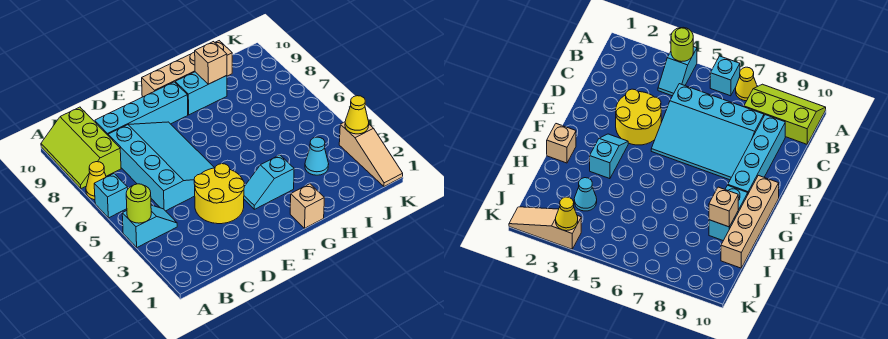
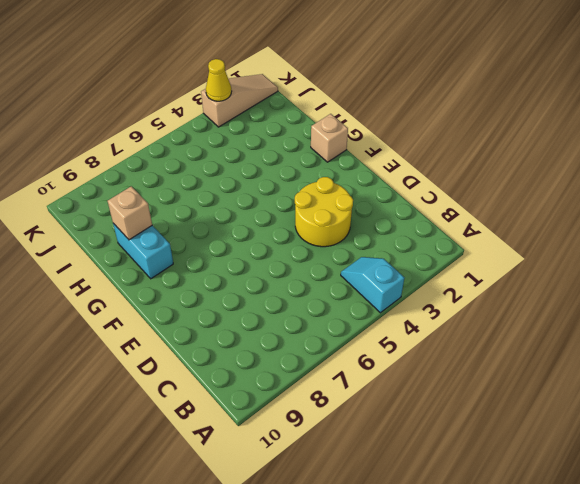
none -> cyan brick A6 level 1
none -> yellow cone A7 level 1
none -> lime slope A8:B10 level 1 top B

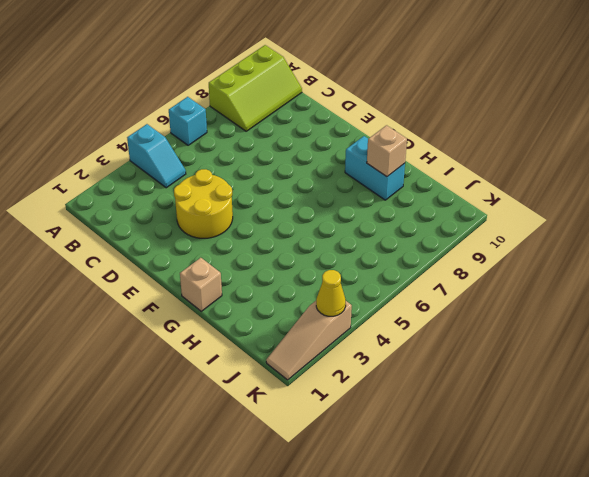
lime slope A8:B10 level 1 top A -> lime slope A8:B10 level 1 top B
none -> yellow cone A7 level 1
none -> cyan slope C5:E8 level 1 top C
none -> cyan brick C9:F9 level 1

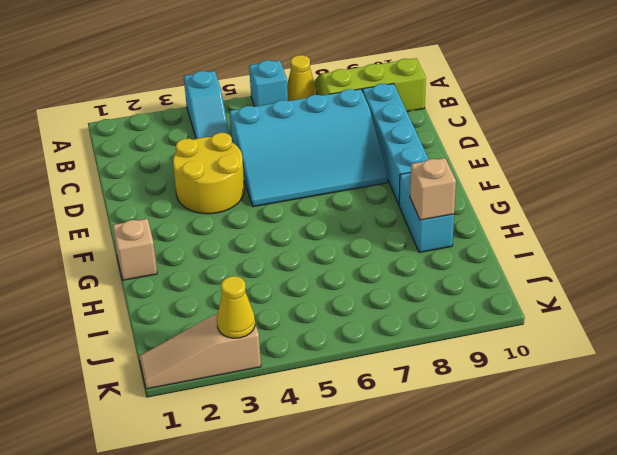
none -> cyan slope F3:G3 level 1 top G
none -> tan brick F10:I10 level 1
none -> cyan cone I3 level 1

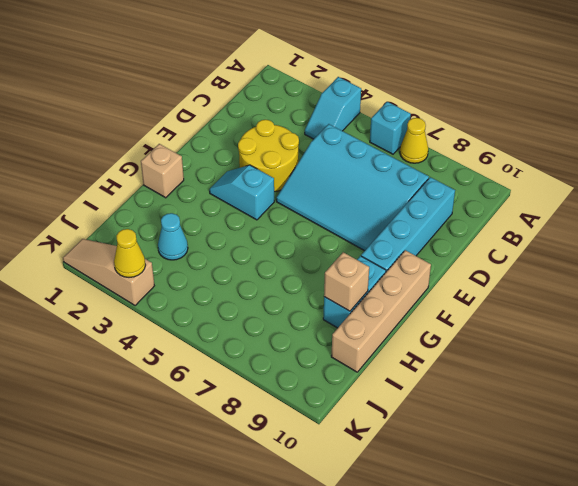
cyan slope F3:F4 level 1 top 4 -> cyan slope F3:G3 level 1 top G
none -> lime slope A8:B10 level 1 top B
none -> lime round brick A4 level 2

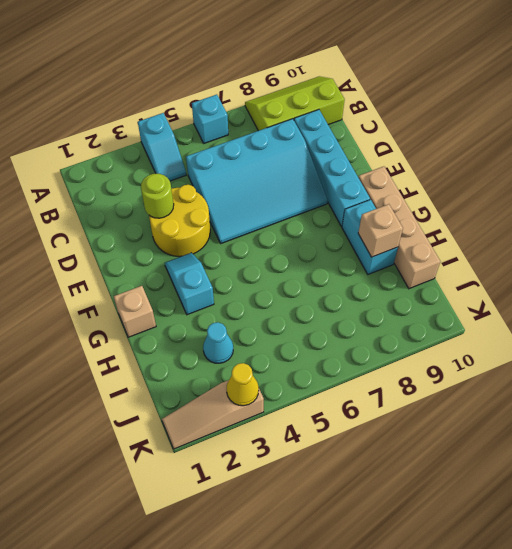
lime round brick D3 level 2 -> lime round brick A4 level 2
none -> yellow cone A7 level 1

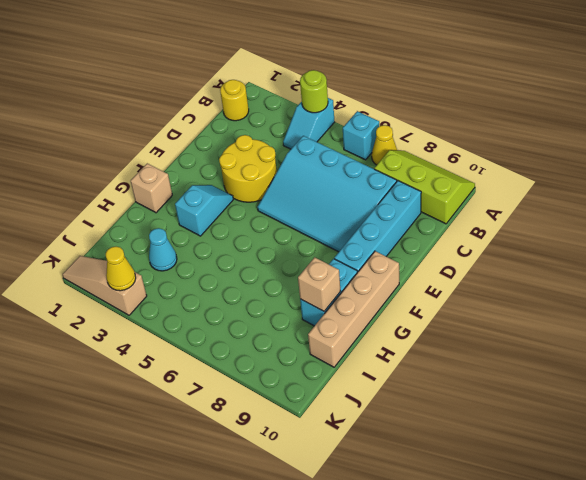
yellow round brick B1 level 1 -> none

